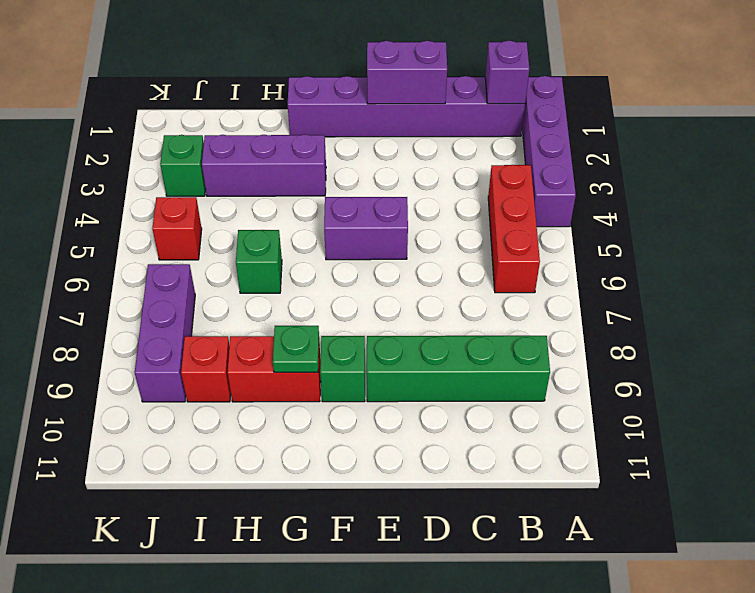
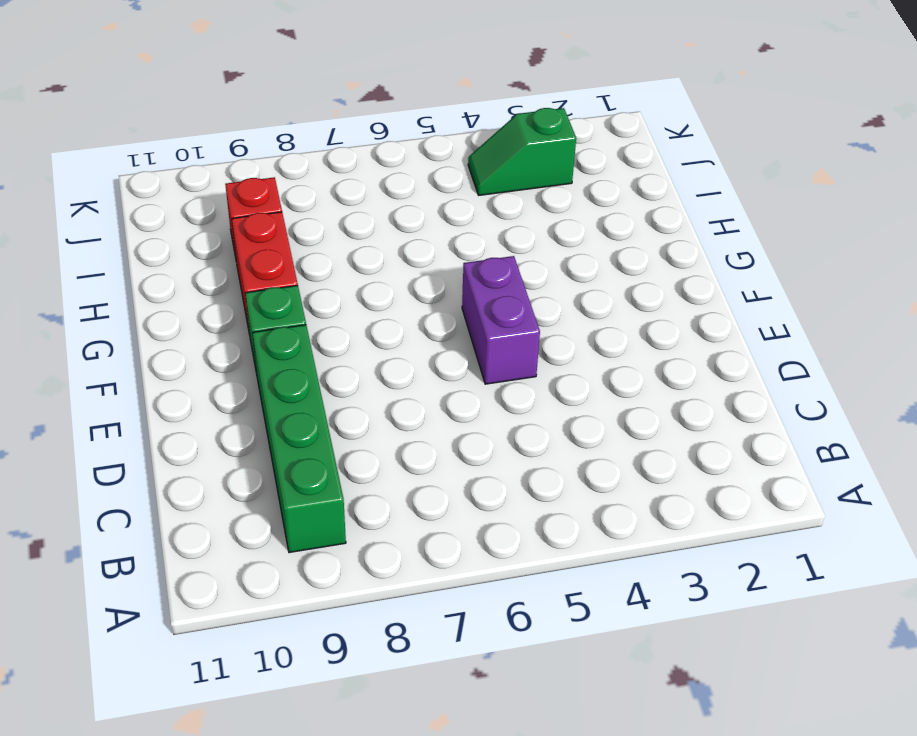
green slope J3:J4 level 1 top 3 -> green brick J3 level 1
none -> purple brick A1:A4 level 1
none -> purple brick B1:G1 level 1
none -> red brick B4:B6 level 1

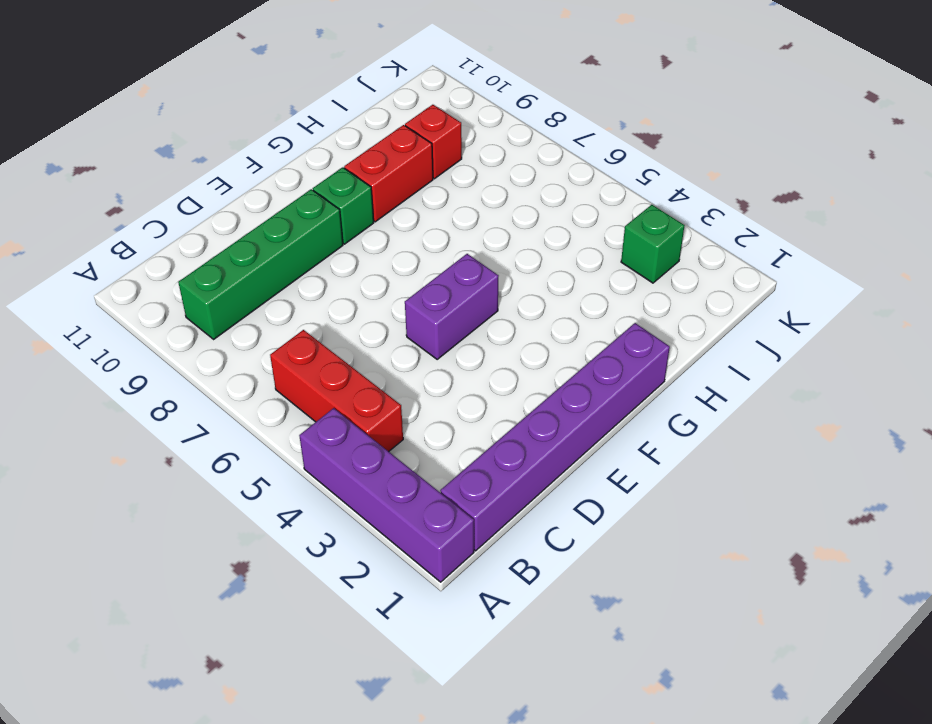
none -> purple brick G3:I3 level 1
none -> green brick H6 level 1
none -> red brick J5 level 1

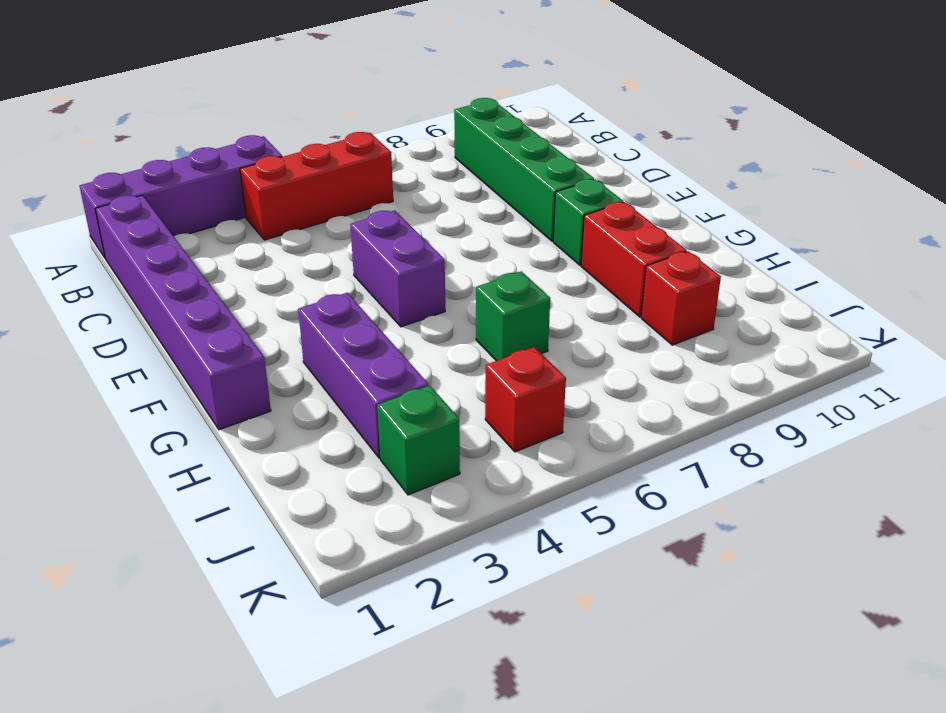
none -> purple brick J7:J9 level 1
none -> purple brick B1 level 2
none -> purple brick D1:E1 level 2

